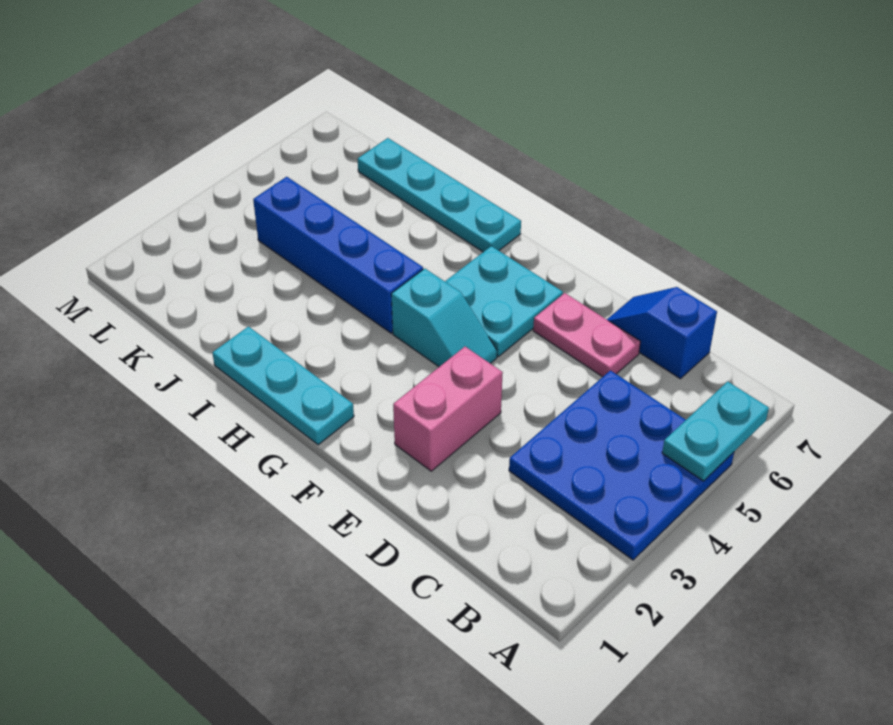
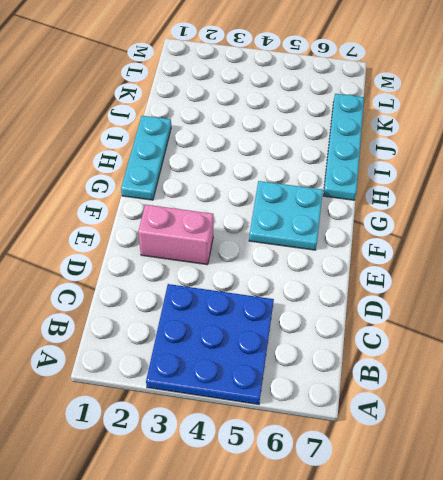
none -> blue slope C7:D7 level 1 top C
none -> pink plate D6:E6 level 1

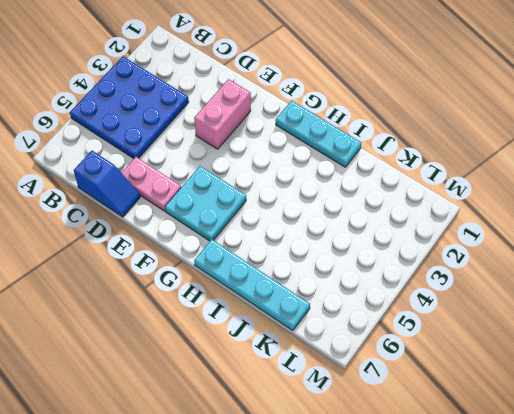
none -> cyan slope F4:G4 level 1 top G
none -> blue brick H4:K4 level 1

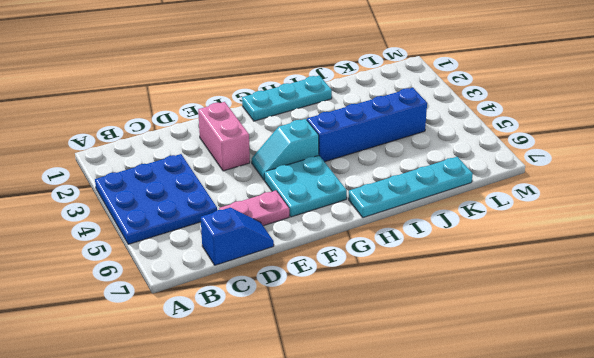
none -> cyan plate A5:A6 level 2

